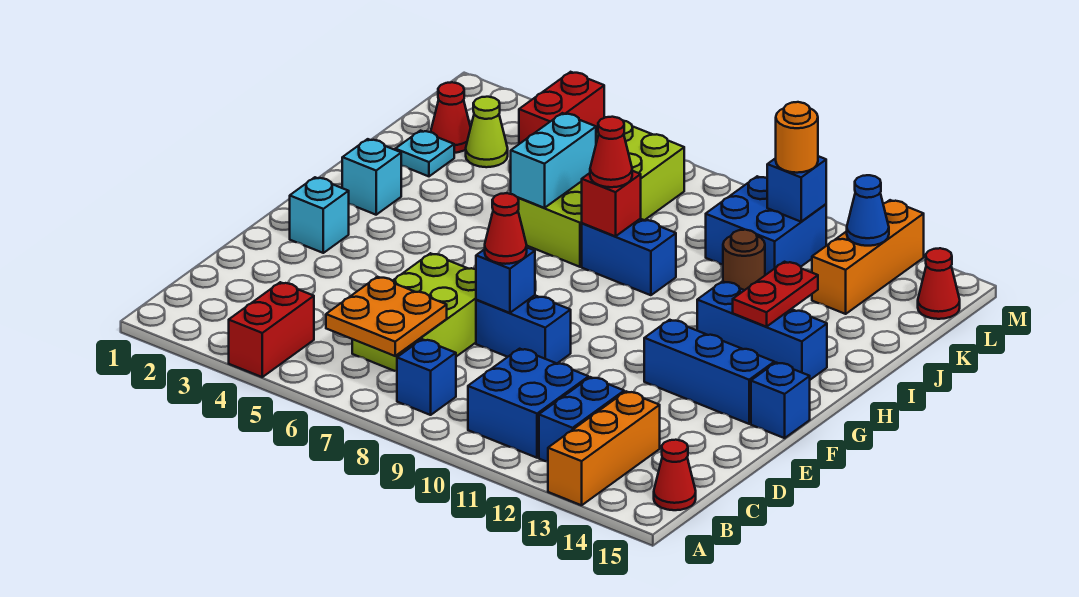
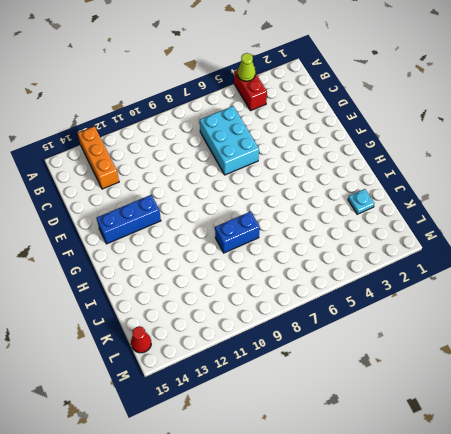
lime cone A4 level 2 -> lime cone K3 level 1
cyan brick C6:E7 level 1 -> lime brick C6:E7 level 1
none -> blue brick B8 level 1
none -> blue brick B10:C11 level 1
none -> blue brick B12:C12 level 1
none -> red cone B15 level 1

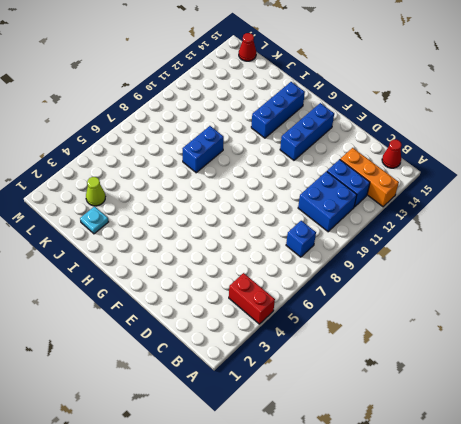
none -> lime brick C6:E7 level 1
none -> blue brick E8:E9 level 1
none -> cyan brick F2 level 1
none -> blue brick F15 level 1

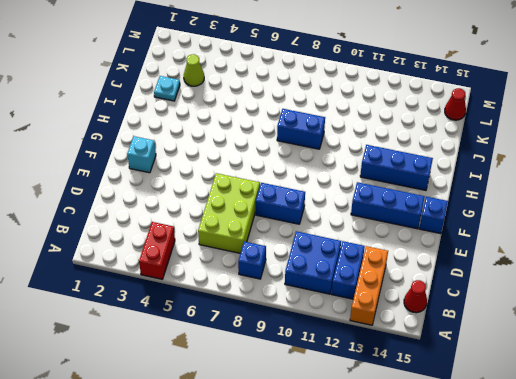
none -> cyan brick H2 level 1
none -> lime brick I6:L7 level 1
none -> brown round brick J11 level 1
none -> red cone K2 level 1

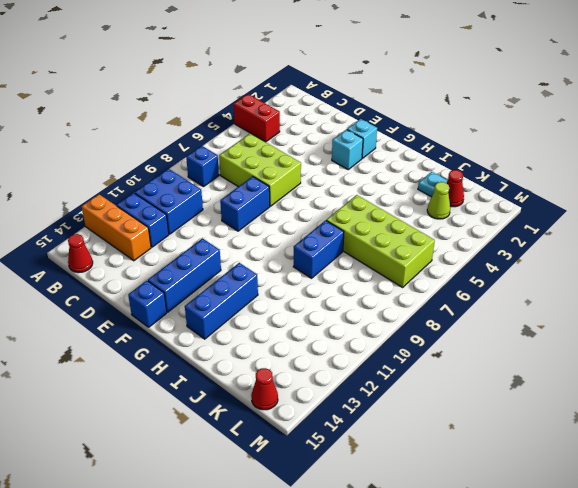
cyan brick F3 level 1 -> cyan brick H2 level 1
none -> brown round brick J11 level 1
none -> blue brick K10:L11 level 1
none -> orange brick K13:M13 level 1
none -> red brick L4:M4 level 1

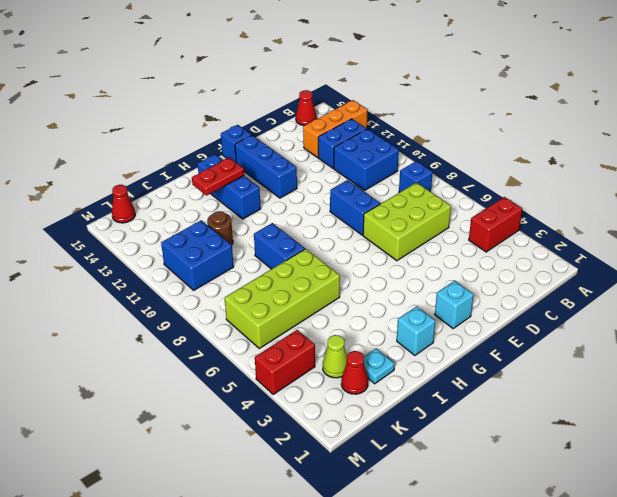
none -> orange brick K13:M13 level 1
none -> orange plate B6:C7 level 2
none -> blue brick E8 level 2
none -> cyan brick I6:J6 level 2

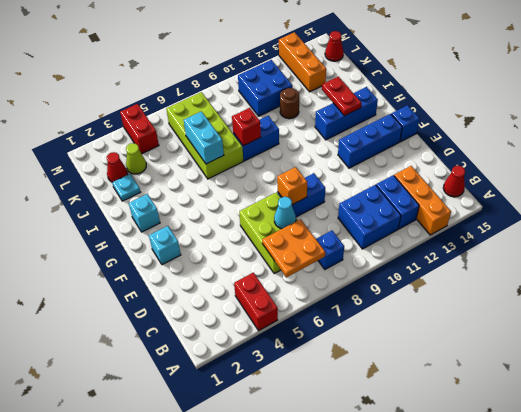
cyan cone D7 level 2 -> none
orange brick E8 level 2 -> blue brick E8 level 2
none -> blue brick L11 level 2
none -> blue cone L13 level 2
none -> red cone E8 level 3
none -> red cone I8 level 3

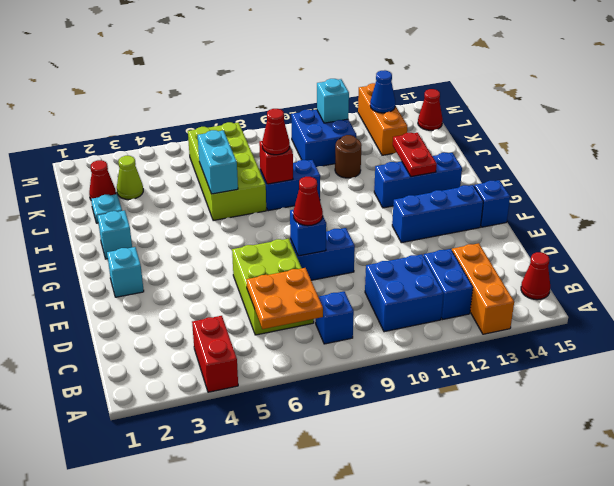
cyan brick L11 level 2 -> blue brick L11 level 2
none -> red brick L4:M4 level 1
none -> orange round brick L11 level 3

